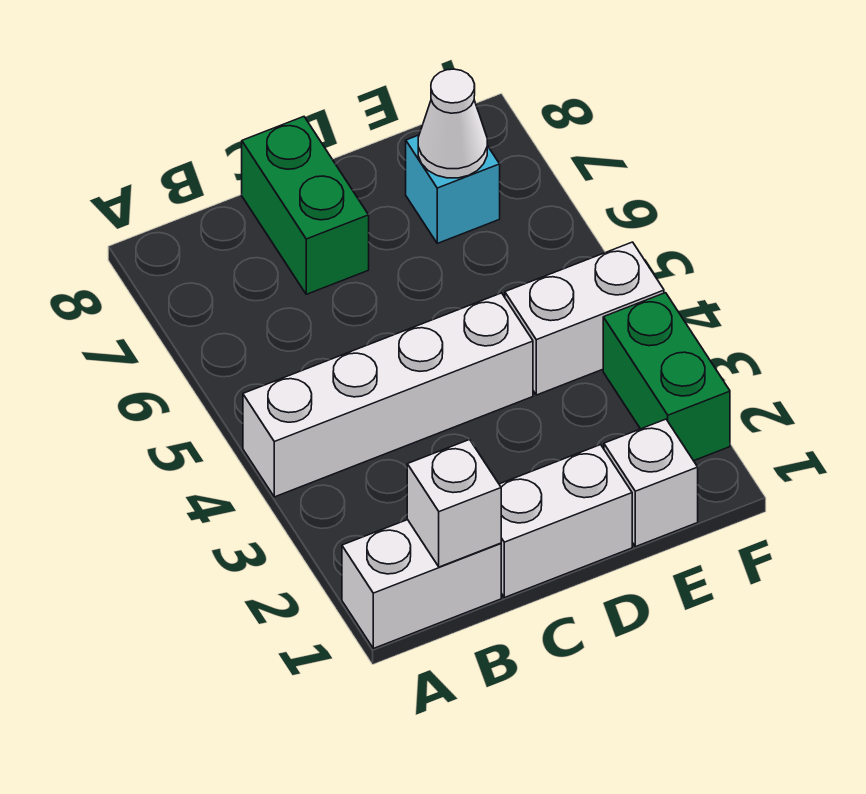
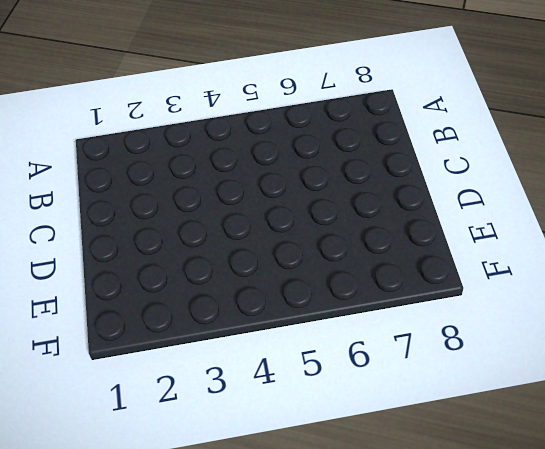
none -> white brick A1:B1 level 1
none -> white brick A4:D4 level 1

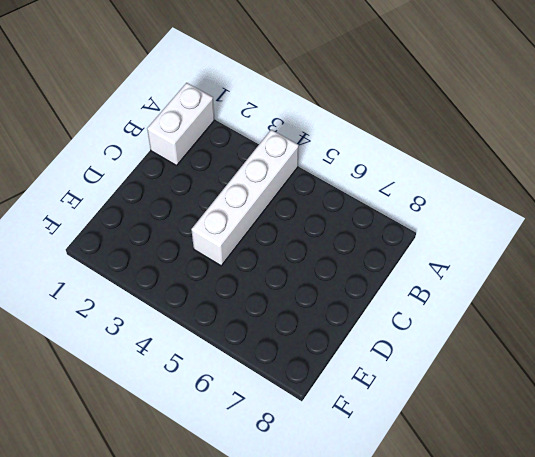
none -> white brick C1:D1 level 1
none -> green brick C7:C8 level 1

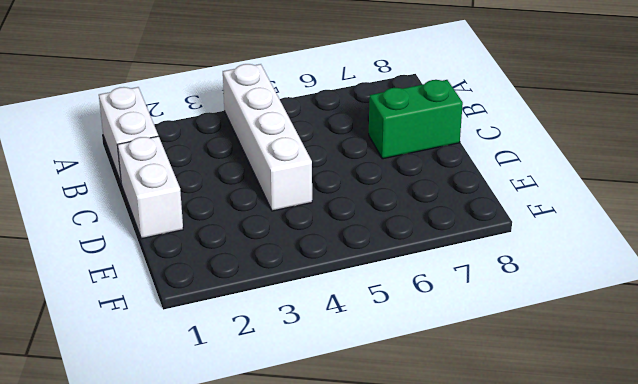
none -> white brick E1 level 1
none -> white brick E4:F4 level 1

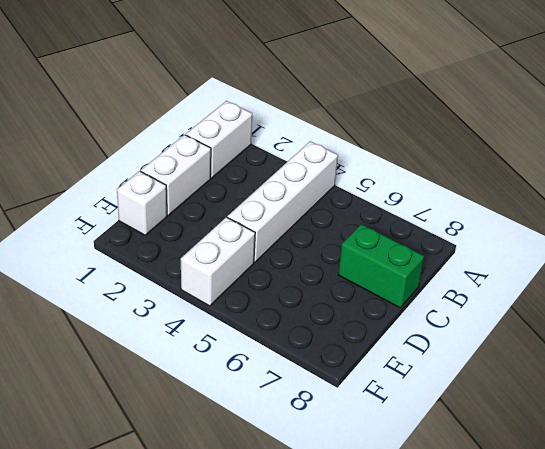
none -> cyan brick E7 level 1
none -> green brick F2:F3 level 1

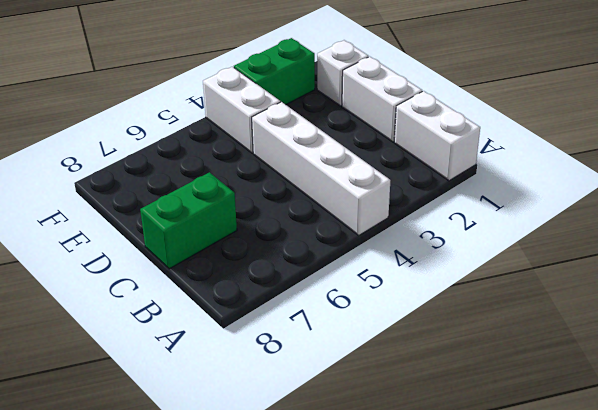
none -> cyan brick E7 level 1
none -> white brick B1 level 2

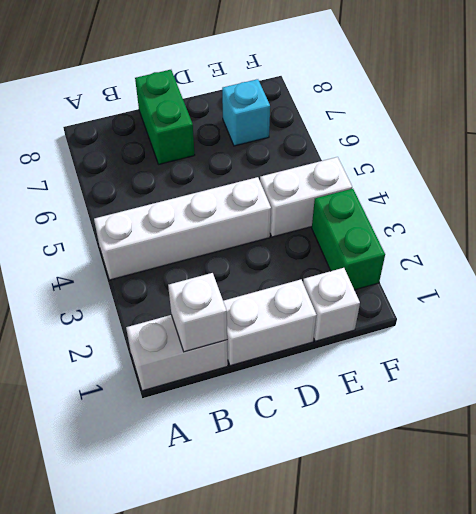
none -> white cone E7 level 2

